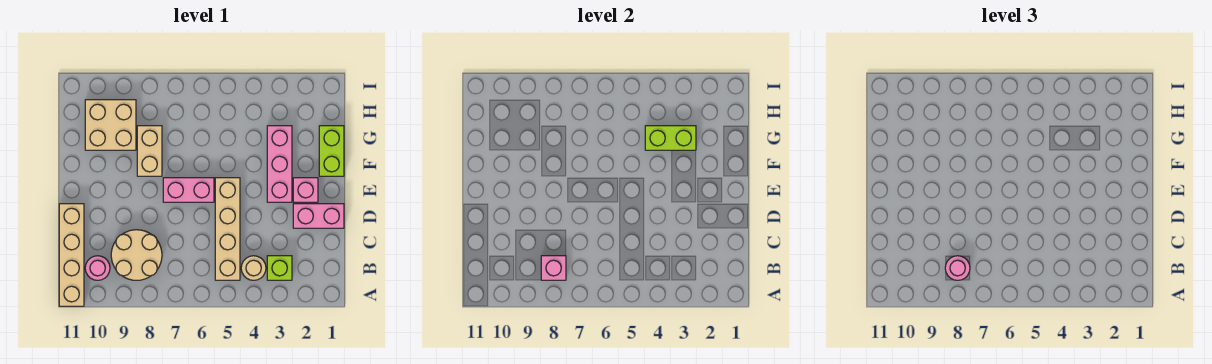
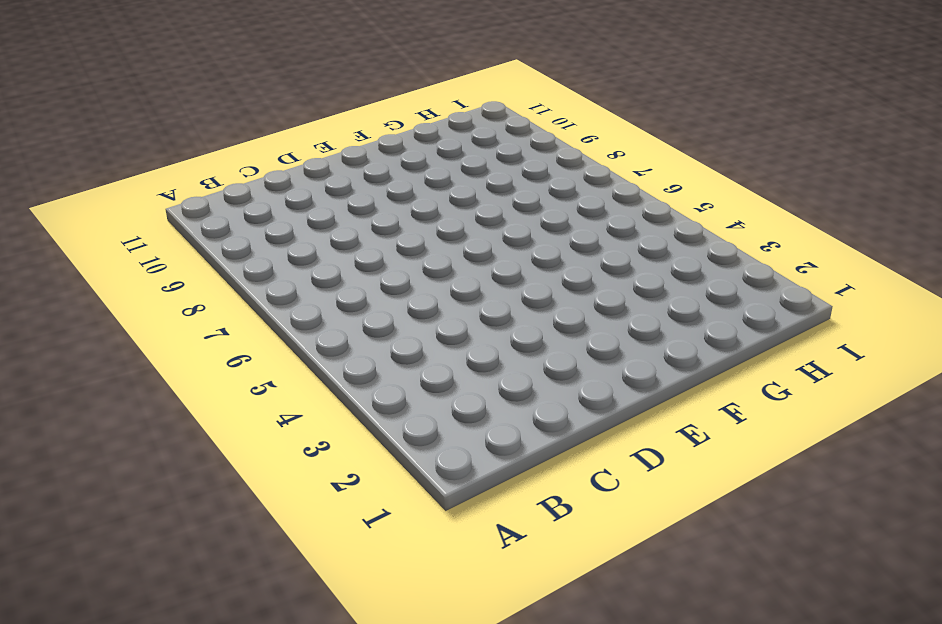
none -> tan brick A11:D11 level 1
none -> lime brick B3 level 1
none -> tan round brick B4 level 1

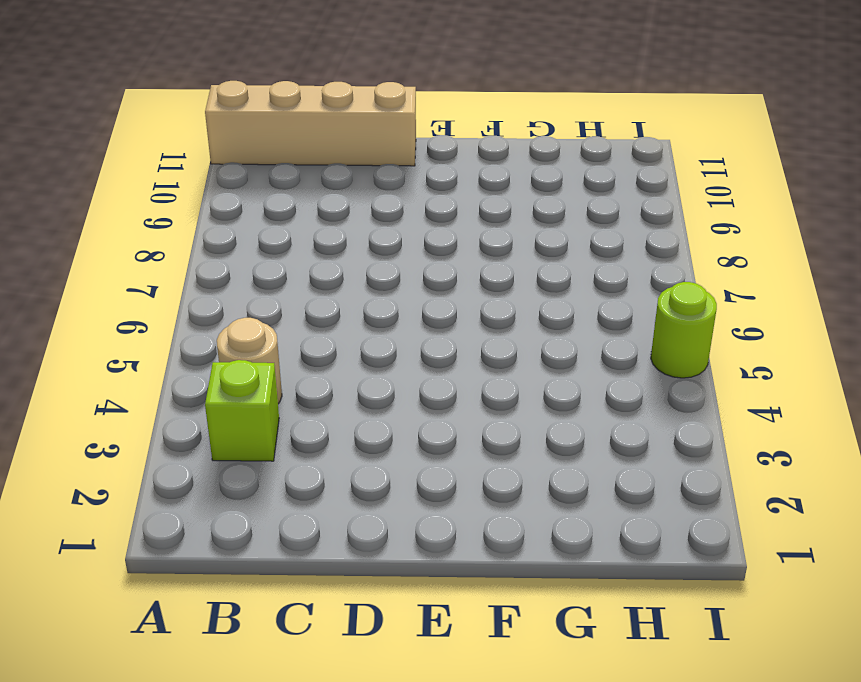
lime round brick I5 level 1 -> none
none -> tan brick B5:E5 level 1
none -> tan round brick B8:C9 level 1
none -> pink round brick B10 level 1

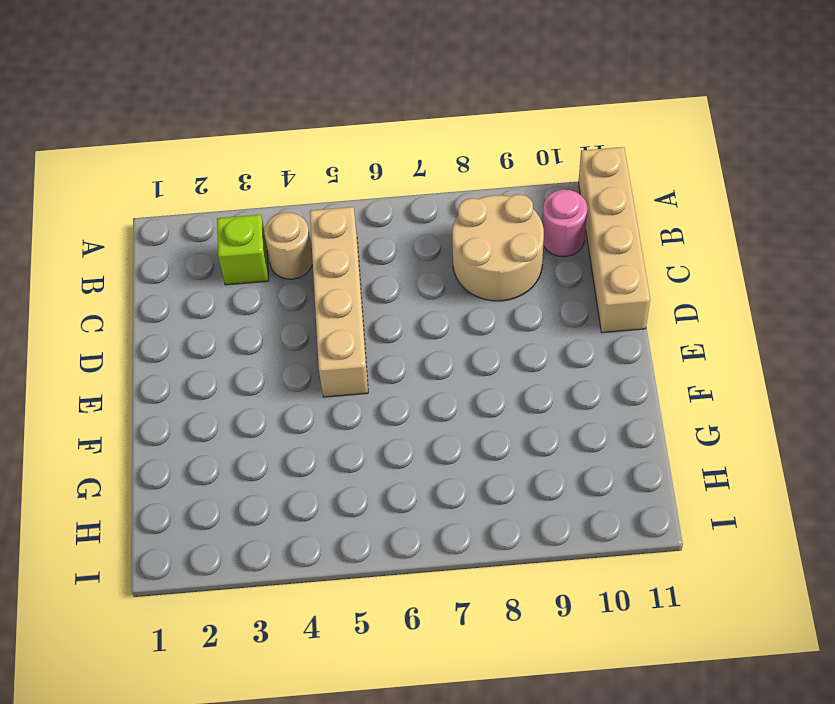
none -> pink brick D1:D2 level 1
none -> pink brick E2 level 1
none -> pink brick E3:G3 level 1

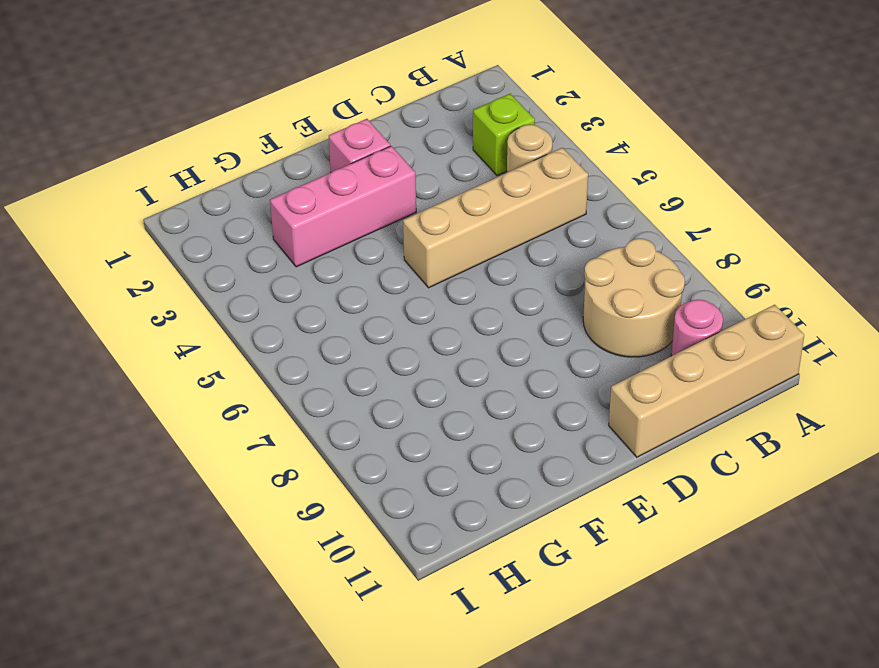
none -> pink brick D1:D2 level 1
none -> pink brick E6:E7 level 1
none -> lime brick F1:G1 level 1

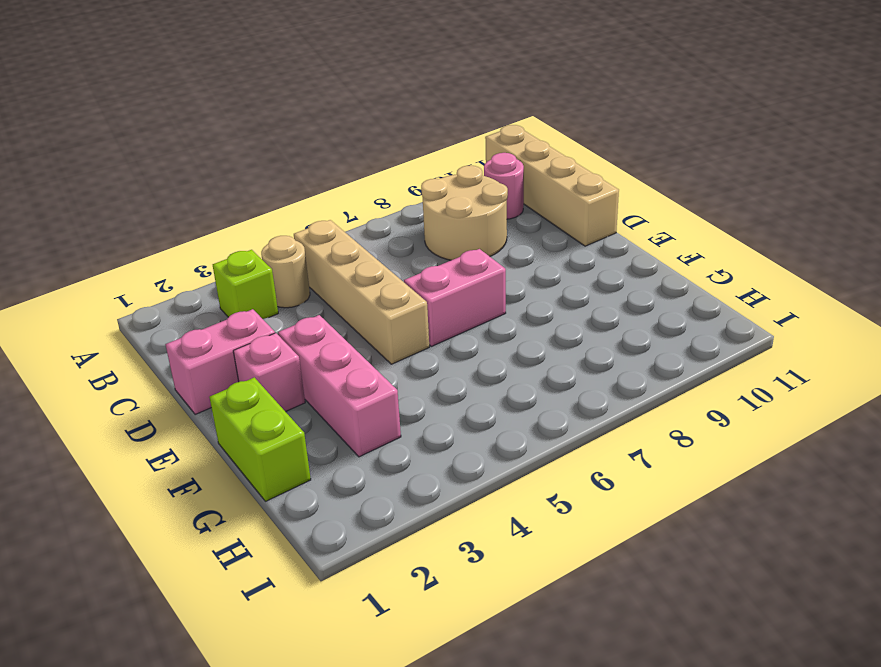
none -> tan brick F8:G8 level 1
none -> tan brick G9:H10 level 1
none -> pink brick B8 level 2

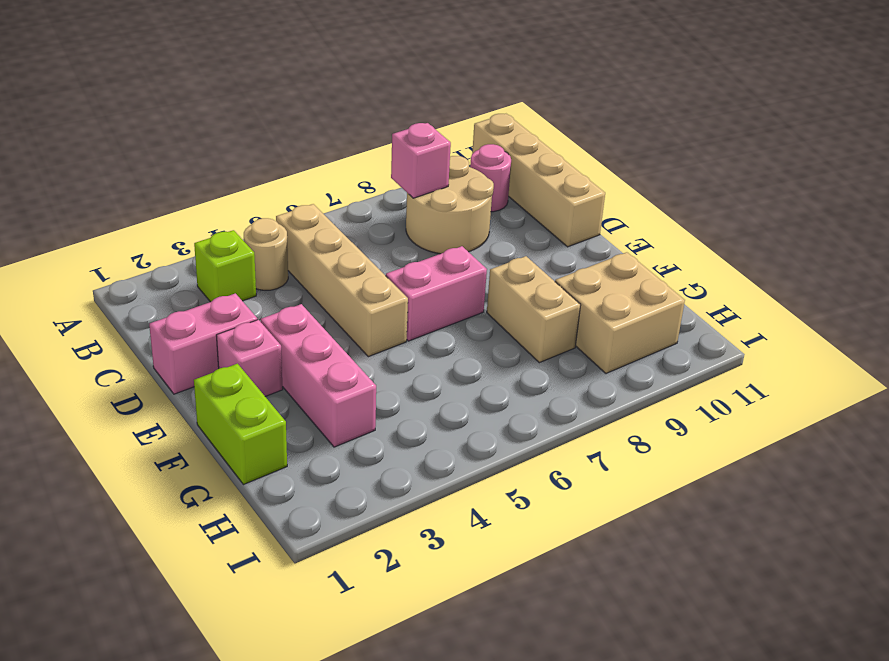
none -> lime brick G3:G4 level 2
none -> pink round brick B8 level 3

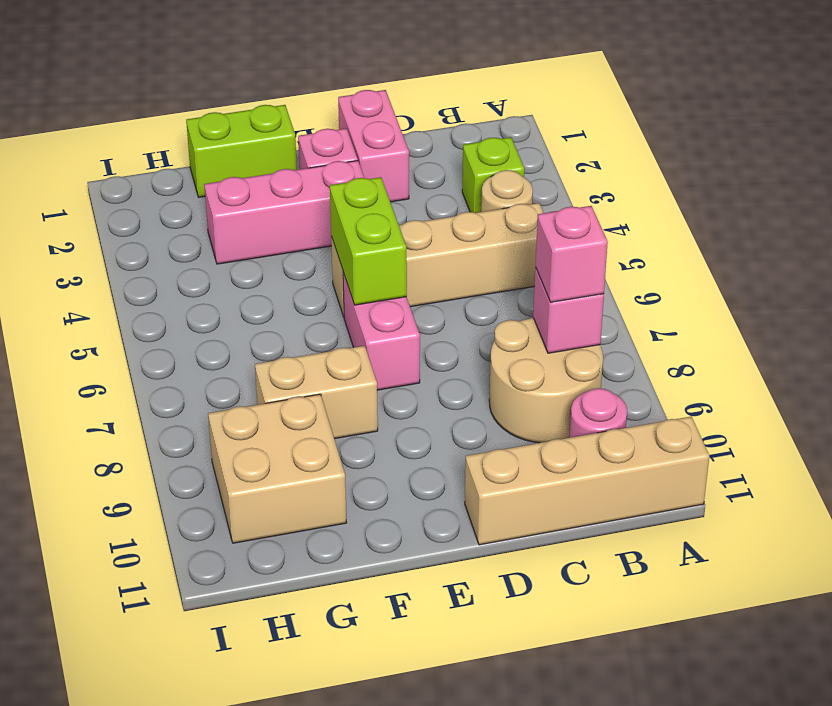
pink brick B8 level 3 -> pink round brick B8 level 3
lime brick E5:E6 level 2 -> lime brick G3:G4 level 2

